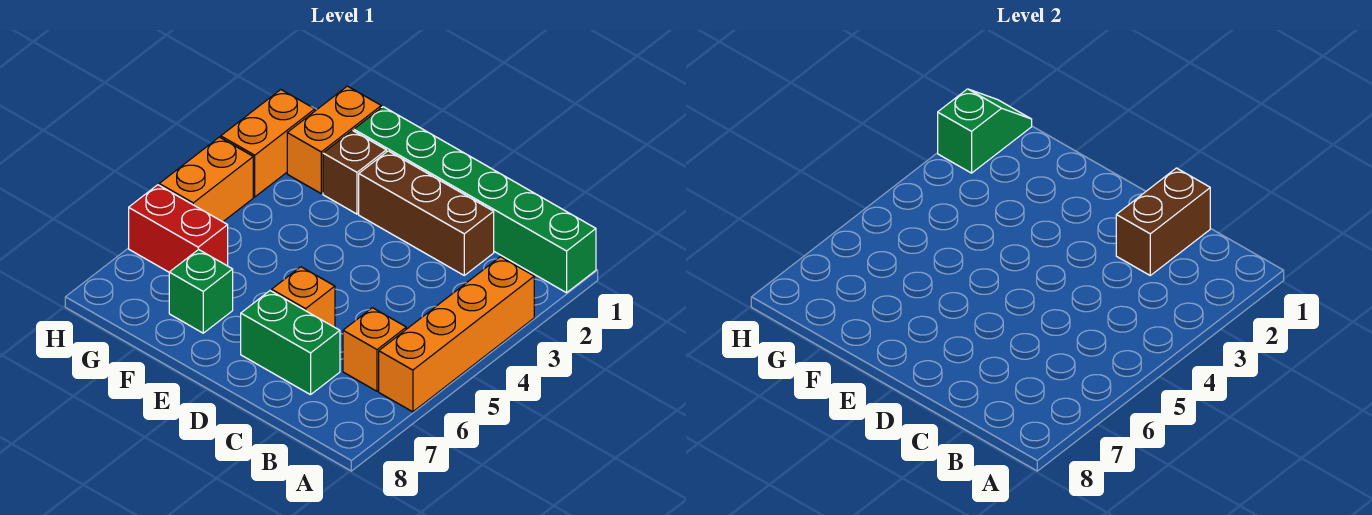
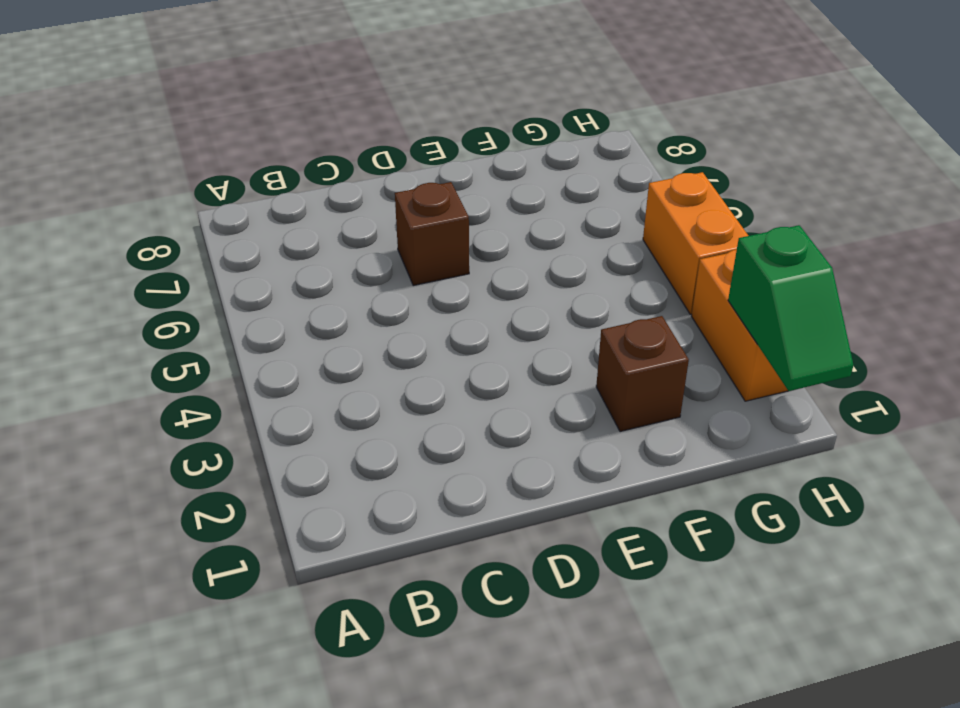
brown brick D6 level 1 -> orange brick D6 level 1
none -> green brick A1:F1 level 1
none -> orange brick A3:A6 level 1
none -> orange brick B6 level 1

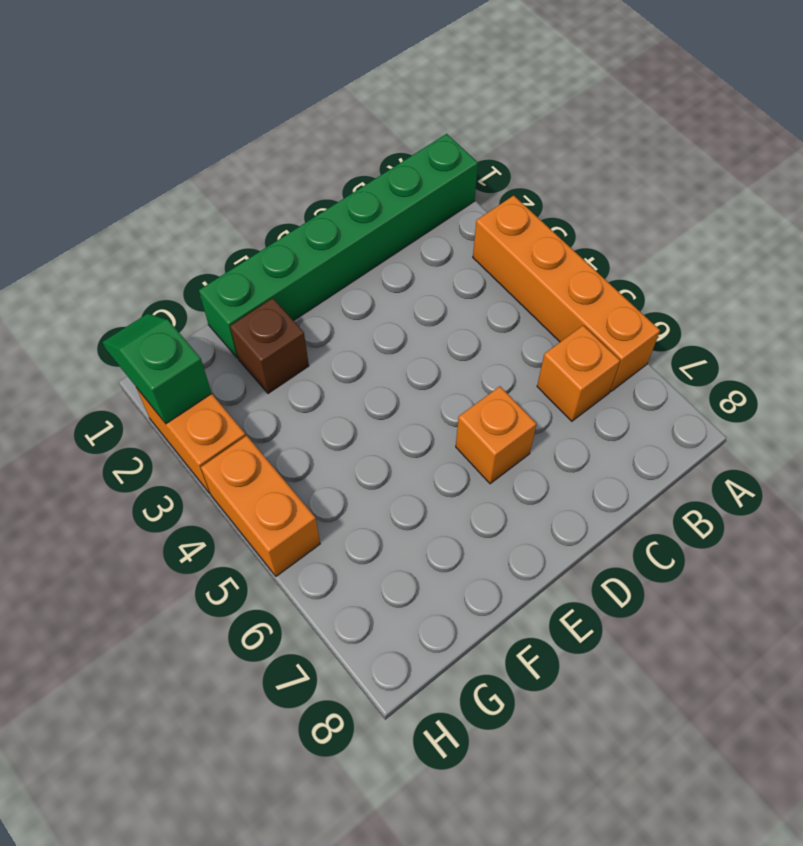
none -> brown brick C2:E2 level 1
none -> green brick C7:D7 level 1
none -> green brick F7 level 1

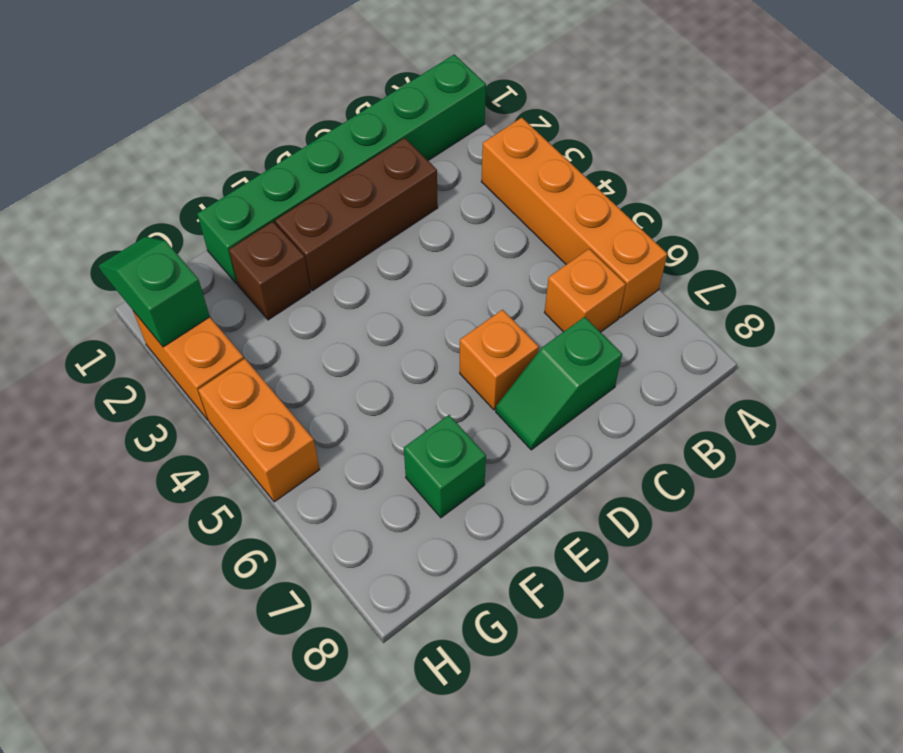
green slope C7:D7 level 1 top C -> green brick C7:D7 level 1
none -> orange brick G1:G2 level 1
none -> red brick G6:H6 level 1
none -> brown brick C1:C2 level 2

